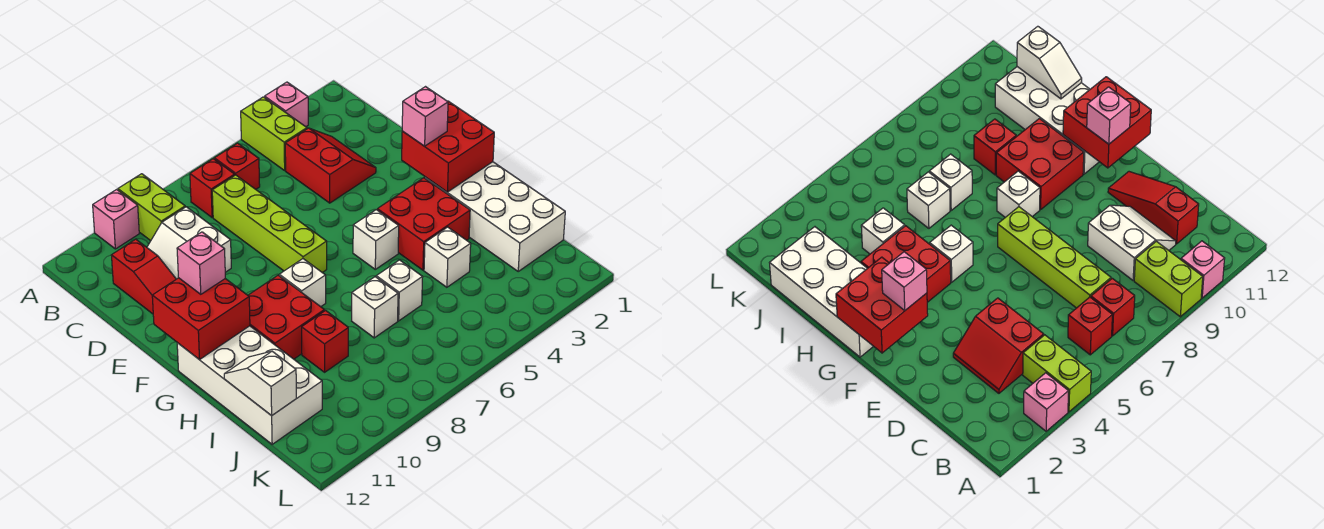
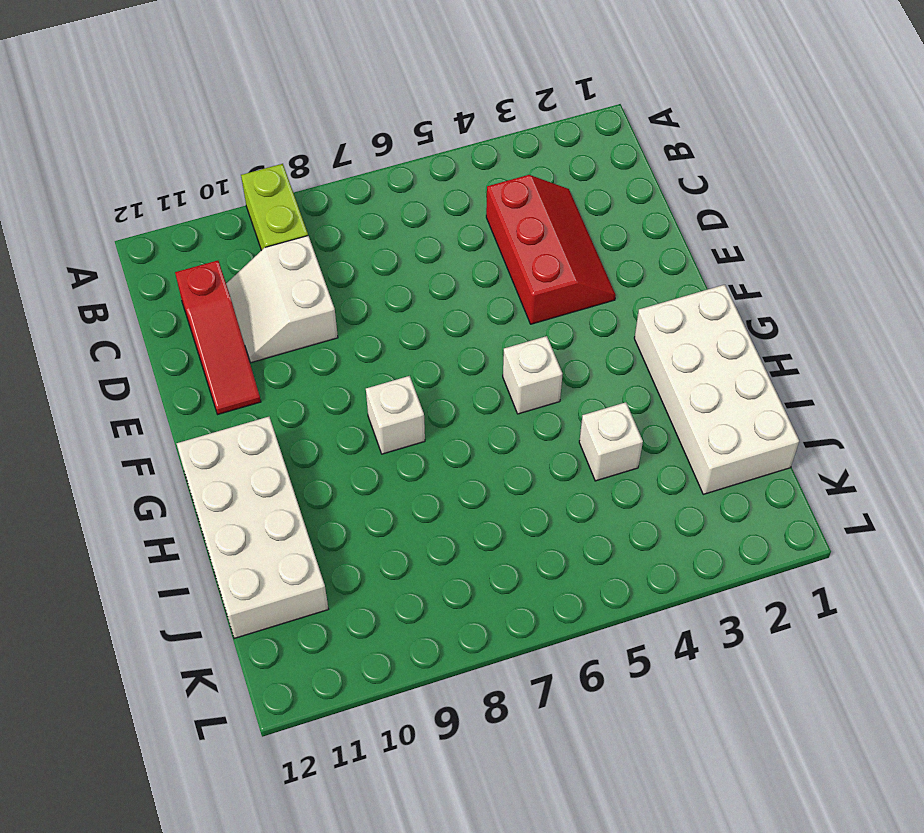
red slope C3:E4 level 1 top 4 -> red slope C3:D4 level 1 top 4
none -> pink brick A3 level 1
none -> lime brick A4:B4 level 1
none -> pink brick A10 level 1

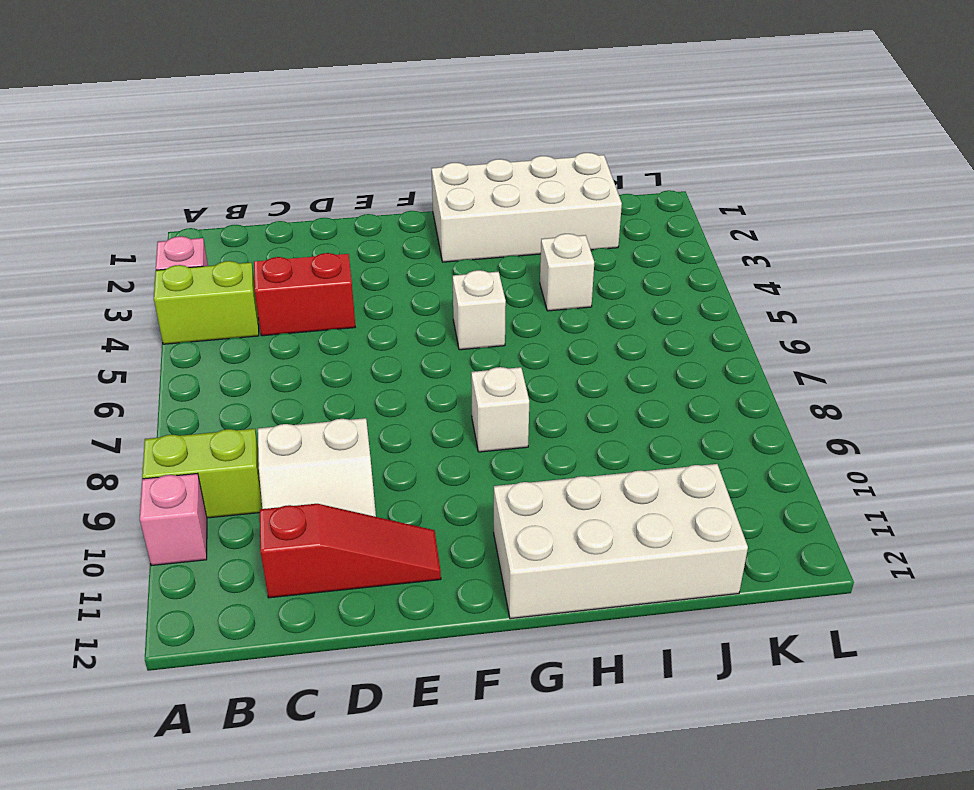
none -> red brick B6 level 1
none -> red brick B7 level 1
none -> lime brick C7:F7 level 1

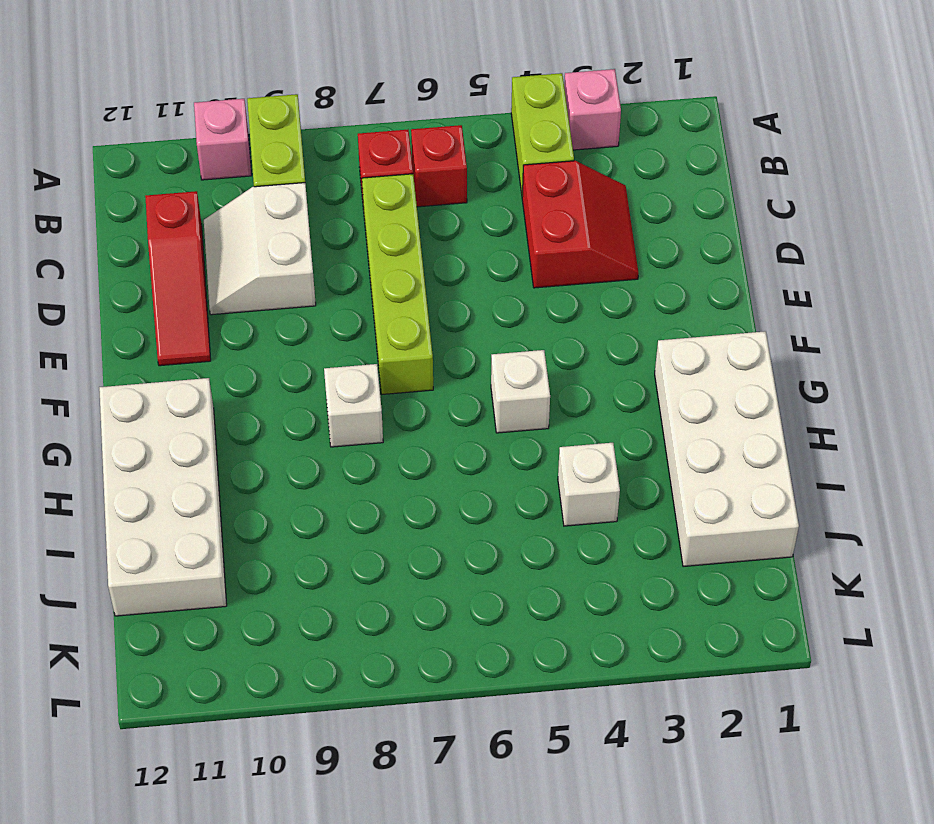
none -> red brick G3:H4 level 1
none -> red brick G9:H10 level 1
none -> white brick I6 level 1

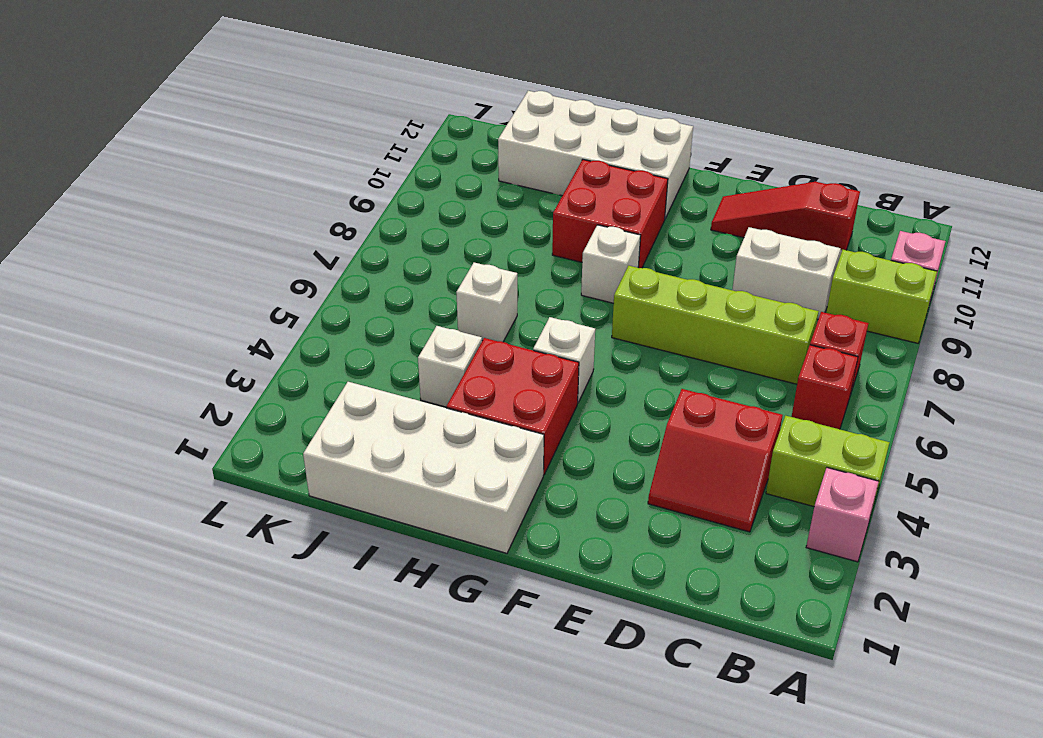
none -> white brick I7 level 1
none -> red brick I9 level 1
none -> red brick F1:G2 level 2

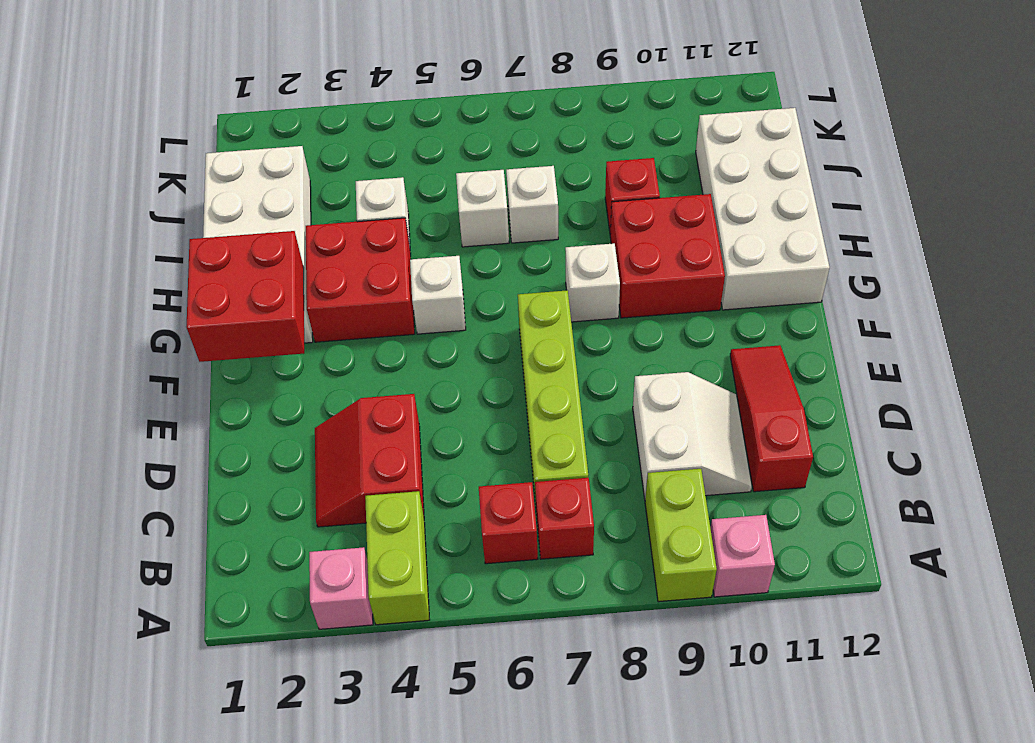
none -> red brick F11:G12 level 2
none -> white slope I12:J12 level 2 top J
none -> pink brick F2 level 3

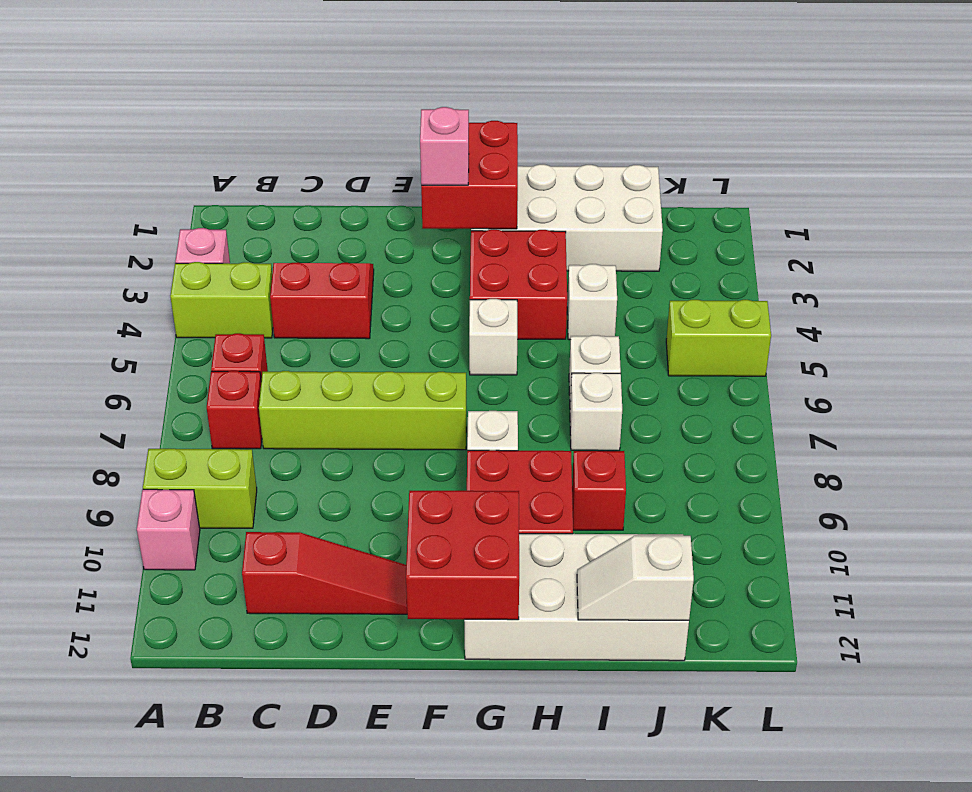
lime brick K5:L5 level 1 -> none
none -> white slope C9:D10 level 1 top 9
none -> pink brick F11 level 3

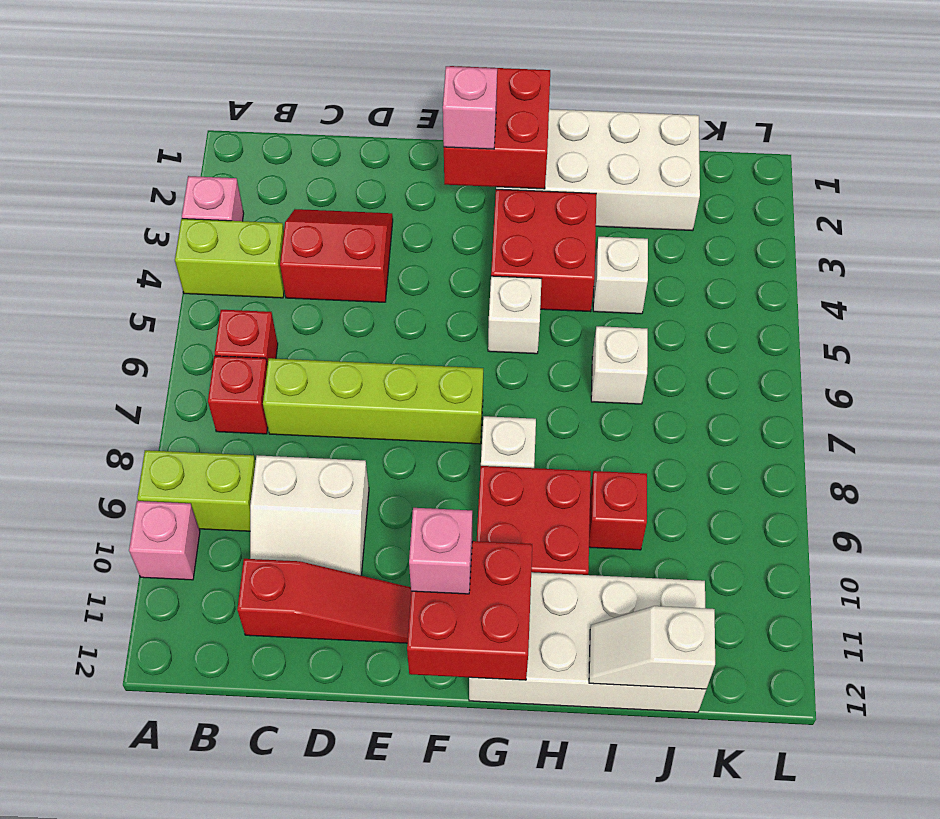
none -> white brick I7 level 1

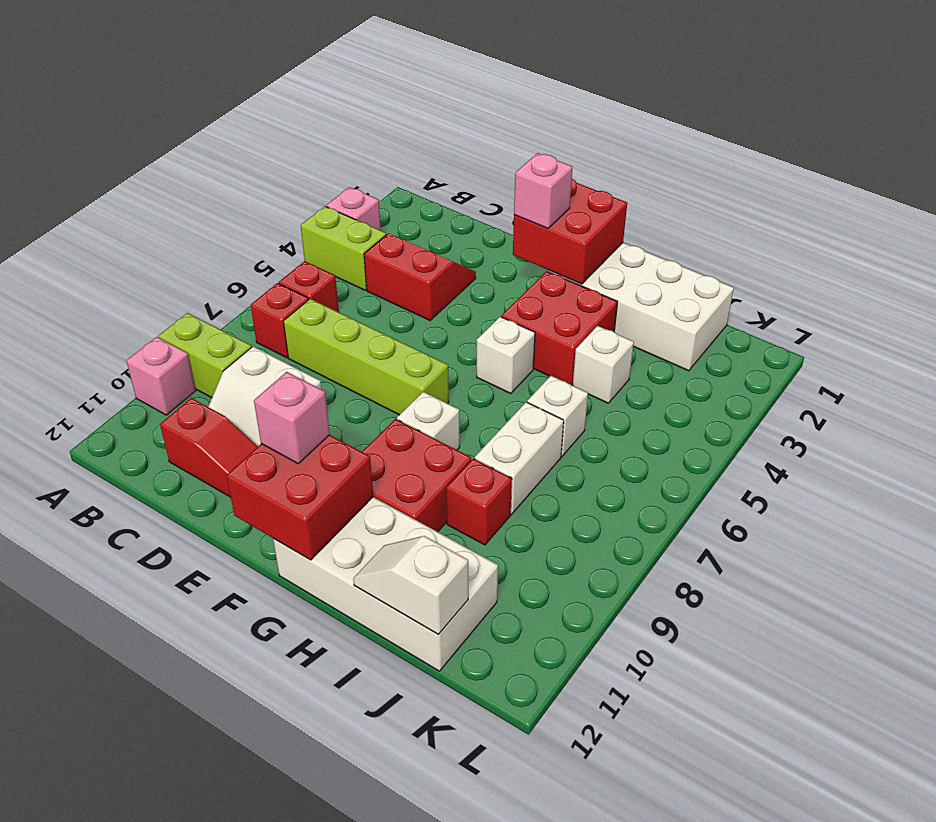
white brick I7:I8 level 1 -> white brick I7 level 1

